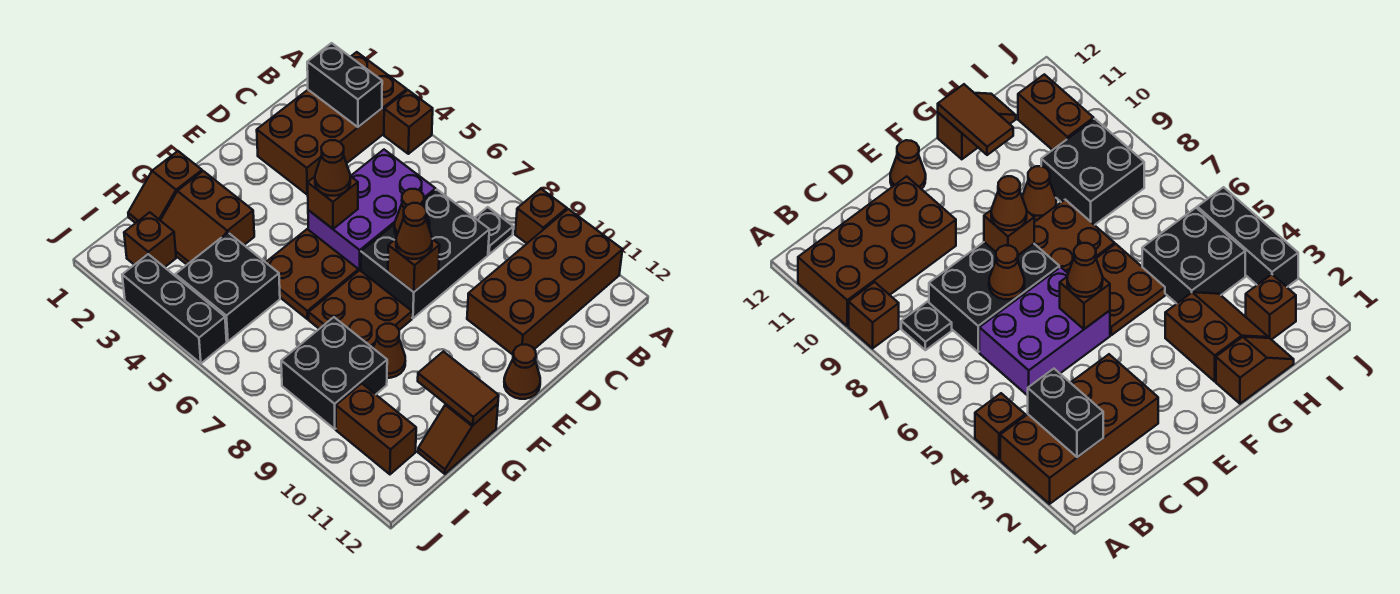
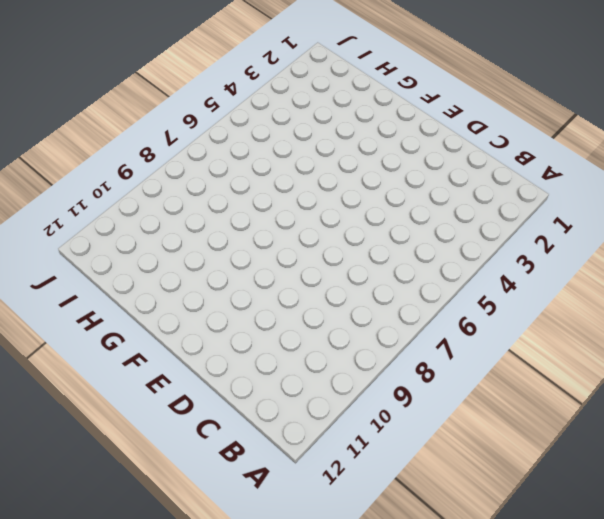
none -> brown brick A2:D3 level 1
none -> brown brick A4 level 1
none -> brown brick A9 level 1

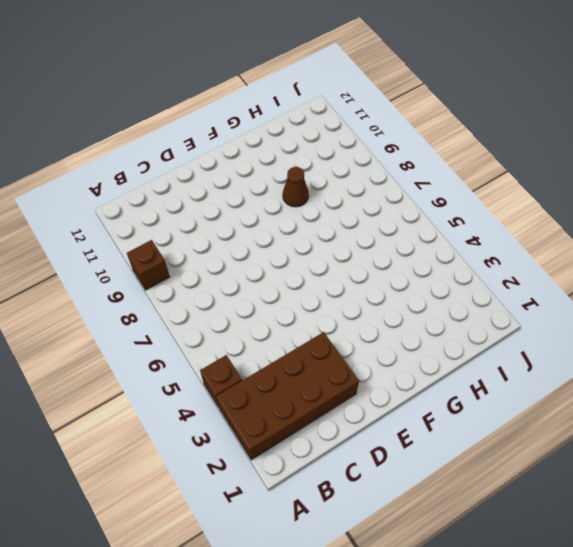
none -> brown brick A10:D11 level 1
none -> black plate B8 level 1
none -> purple brick C5:E6 level 1

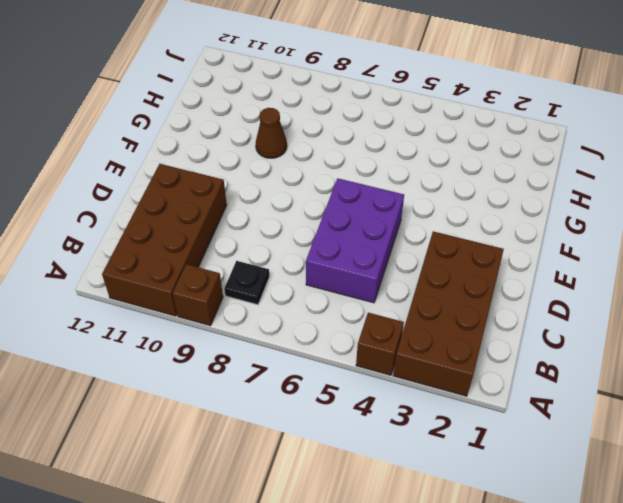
none -> black brick C7:E8 level 1
none -> brown cone E12 level 1
none -> brown plate F5:G6 level 1

